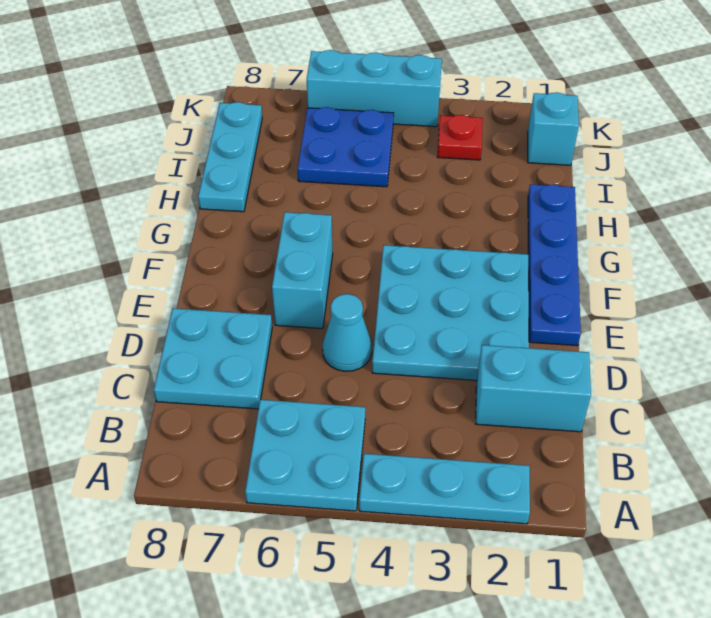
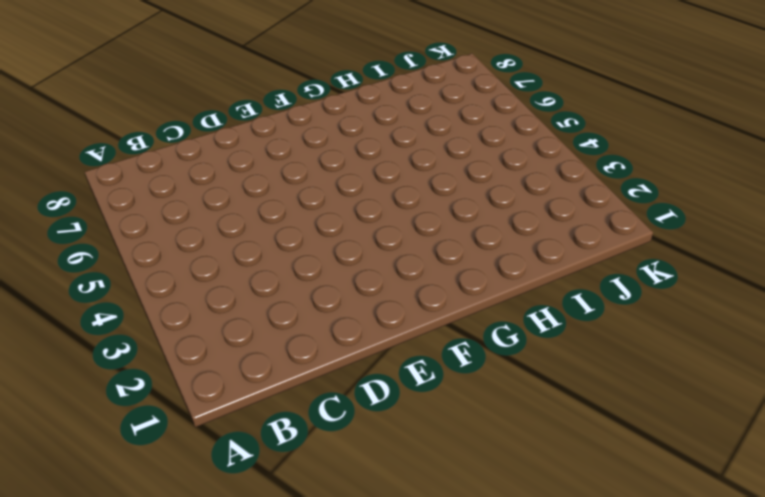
none -> cyan plate A2:A4 level 1
none -> cyan plate A5:B6 level 1
none -> cyan brick C1:C2 level 1

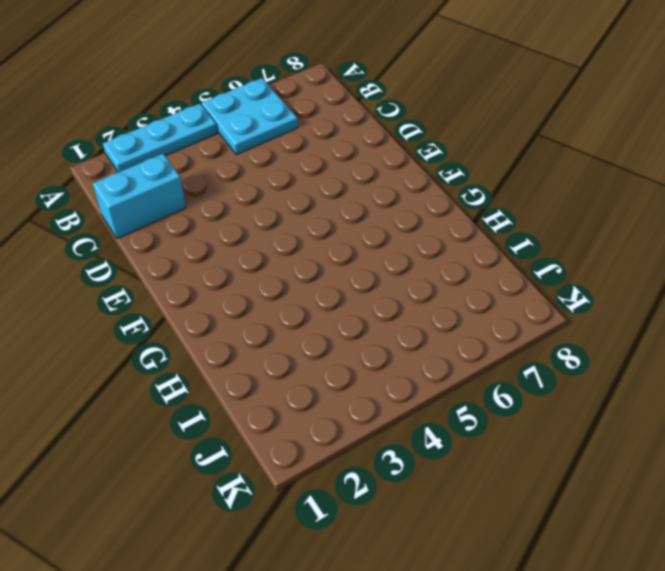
none -> cyan plate C7:D8 level 1
none -> cyan plate D2:F4 level 1
none -> cyan cone D5 level 1

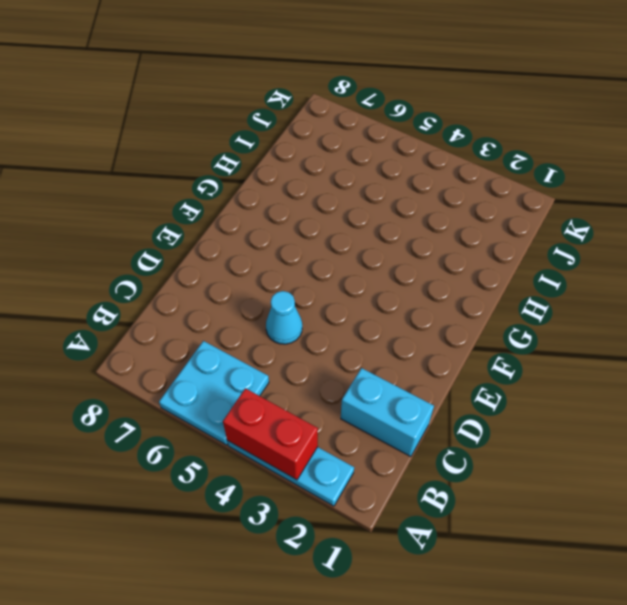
red brick A3:A4 level 2 -> none
none -> cyan plate C7:D8 level 1
none -> cyan plate D2:F4 level 1
none -> blue plate E1:H1 level 1

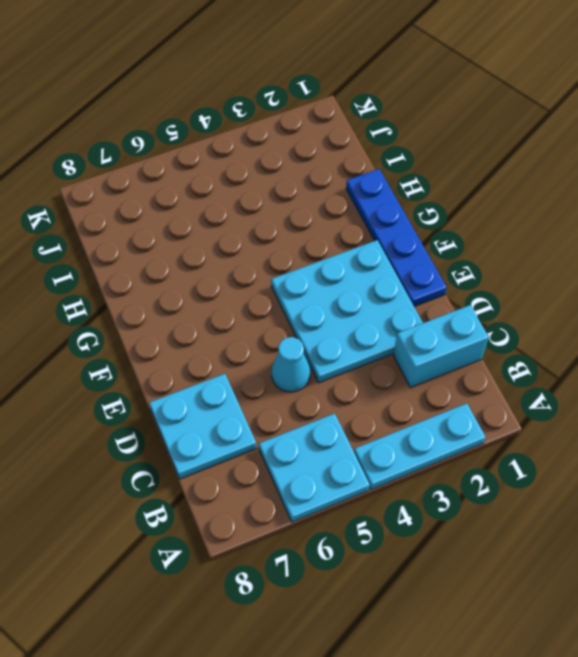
none -> cyan brick E6:F6 level 1
none -> cyan plate H8:J8 level 1
none -> blue plate I5:J6 level 1

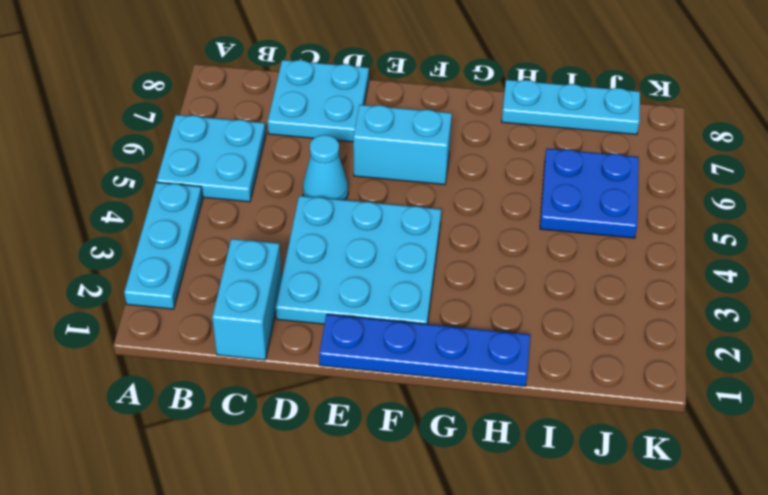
none -> cyan brick J1 level 1
none -> red plate J3 level 1
none -> cyan brick K4:K6 level 1

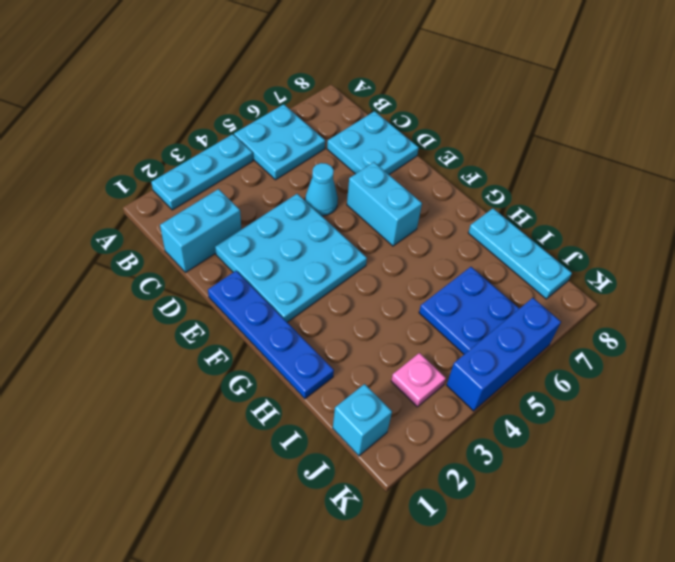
pink plate J3 level 1 -> red plate J3 level 1
blue brick K4:K6 level 1 -> cyan brick K4:K6 level 1

